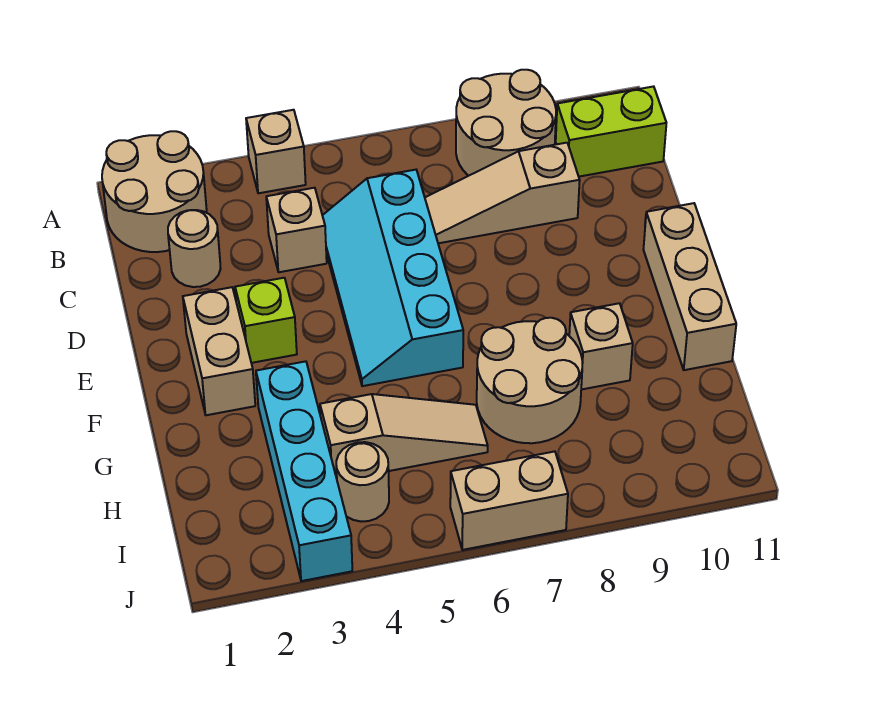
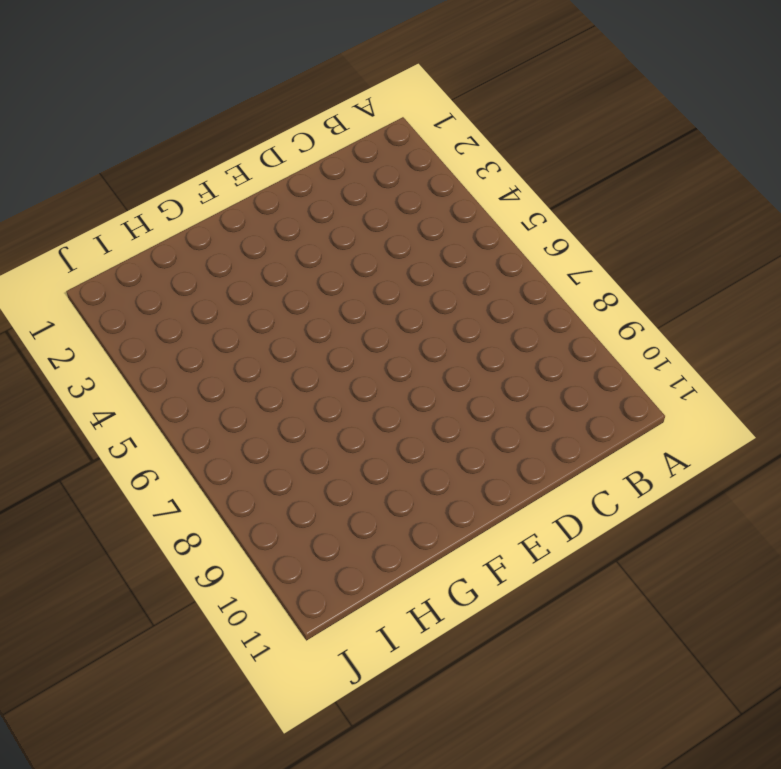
none -> tan round brick A1:B2 level 1
none -> tan brick A4 level 1
none -> tan round brick A8:B9 level 1

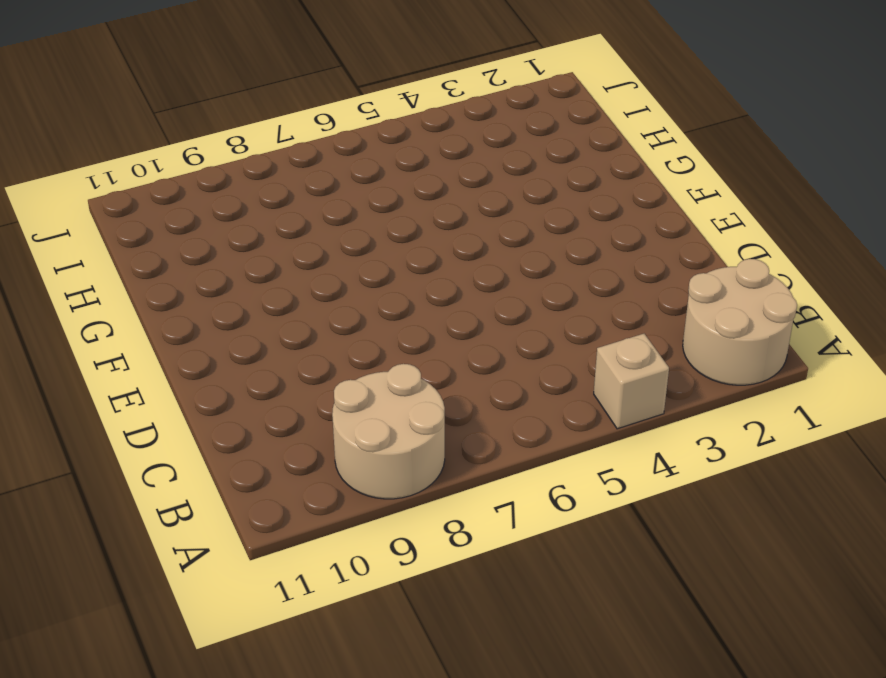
none -> lime brick B10:B11 level 1
none -> tan round brick C2 level 1
none -> tan brick C4 level 1

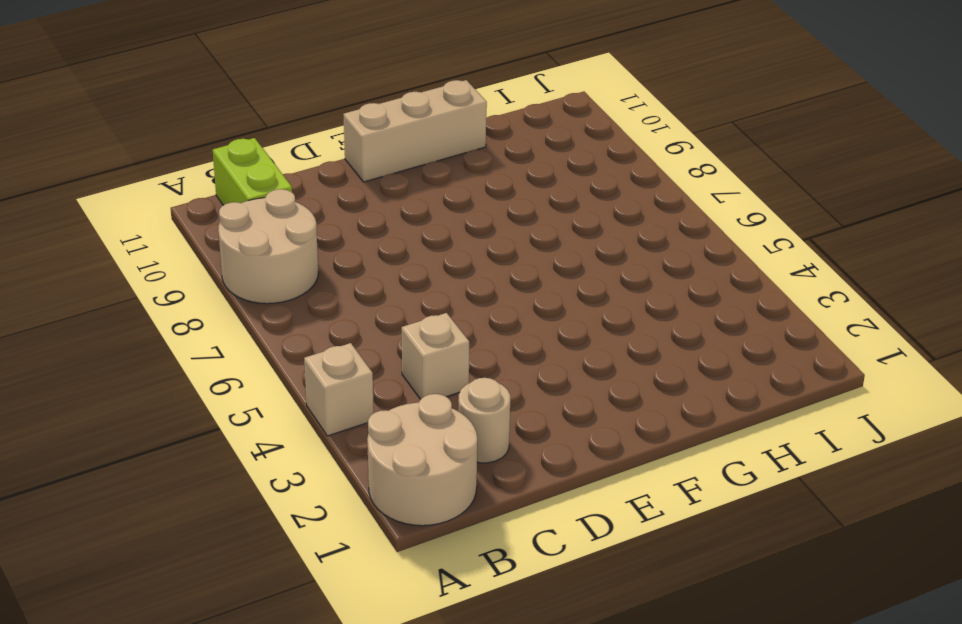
none -> cyan slope C5:F6 level 1 top 6
none -> tan slope C7:C9 level 1 top 9
none -> tan brick E2:F2 level 1

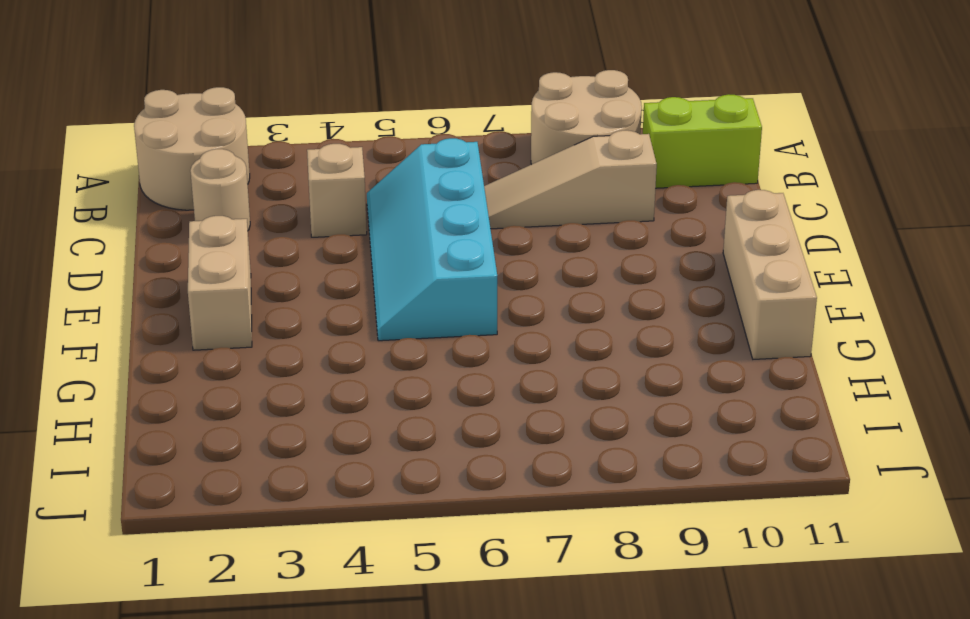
none -> tan brick A4 level 1
none -> lime brick E3 level 1
none -> cyan brick G3:J3 level 1

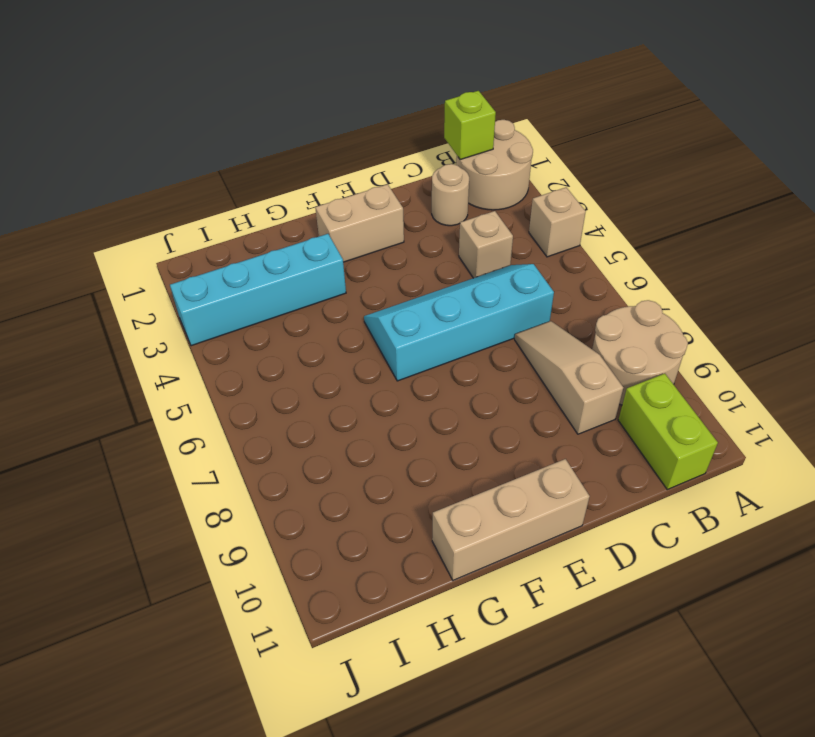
lime brick B1 level 2 -> lime brick E3 level 1
none -> tan round brick G7:H8 level 1
none -> tan brick G9 level 1
none -> tan slope H4:H6 level 1 top 4

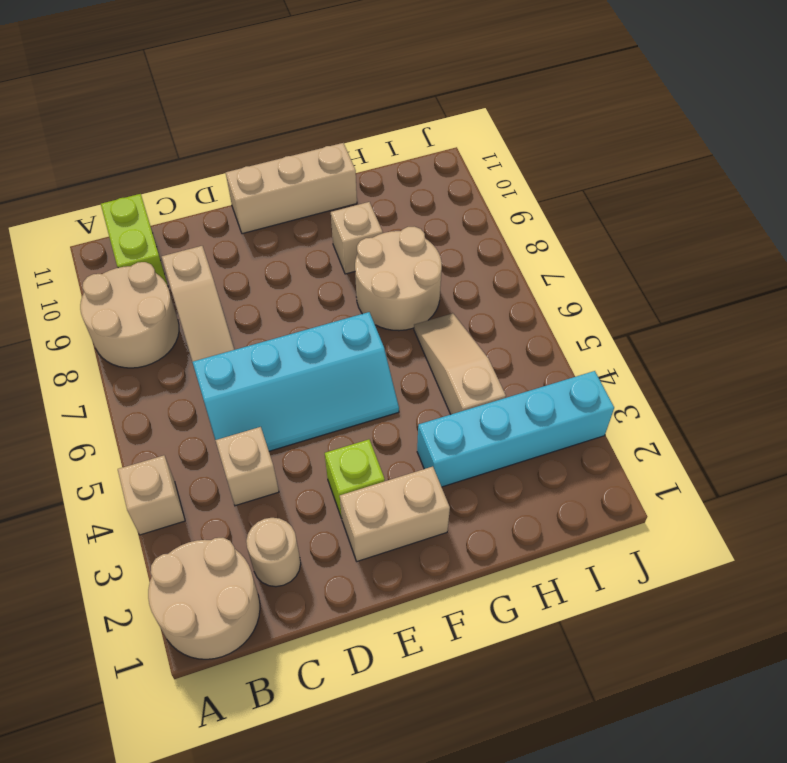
none -> tan round brick I4 level 1
none -> tan brick J6:J7 level 1

